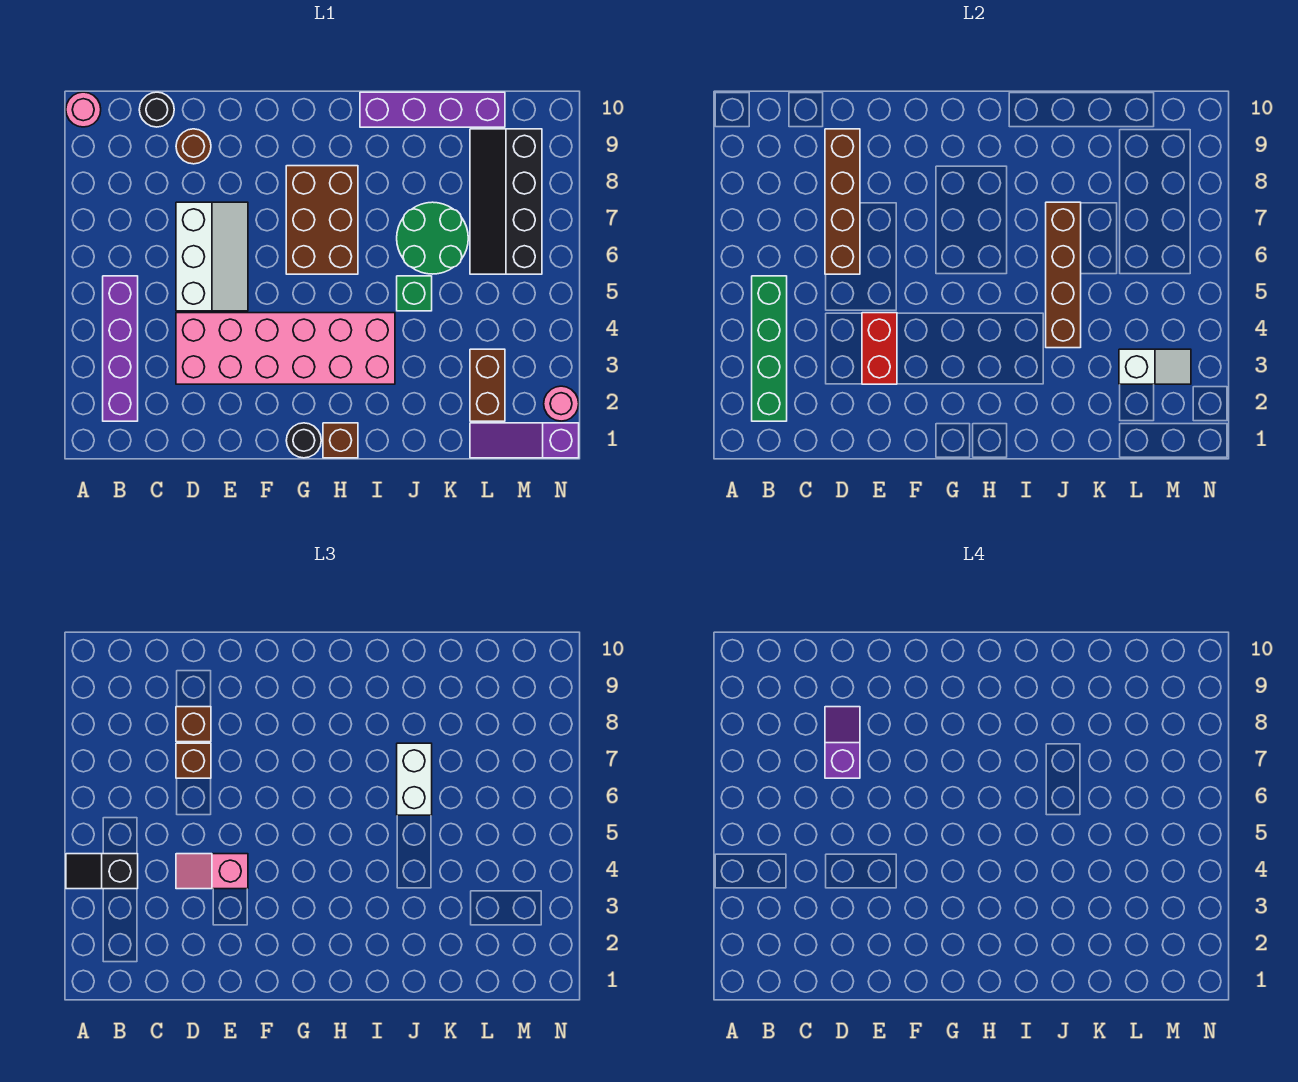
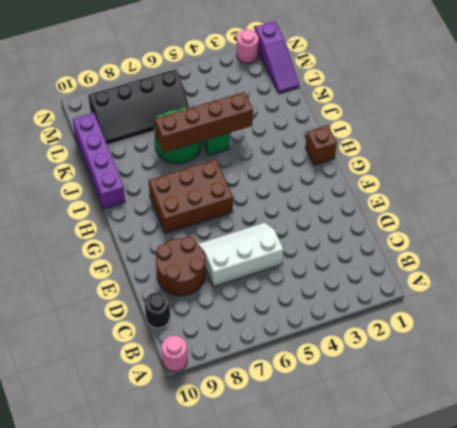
brown round brick D8:E9 level 1 -> brown round brick D9 level 1
none -> purple brick B2:B5 level 1
none -> pink brick D3:I4 level 1
none -> black round brick G1 level 1

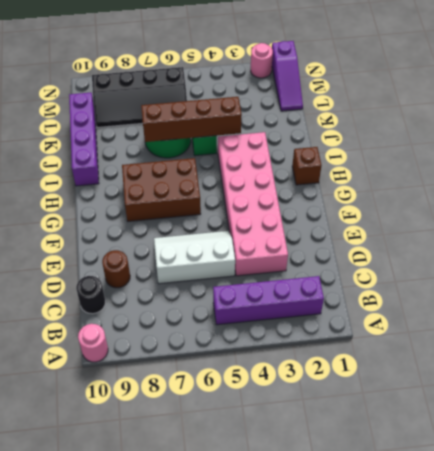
none -> black round brick G1 level 1
none -> brown brick L2:L3 level 1
none -> green brick B2:B5 level 2

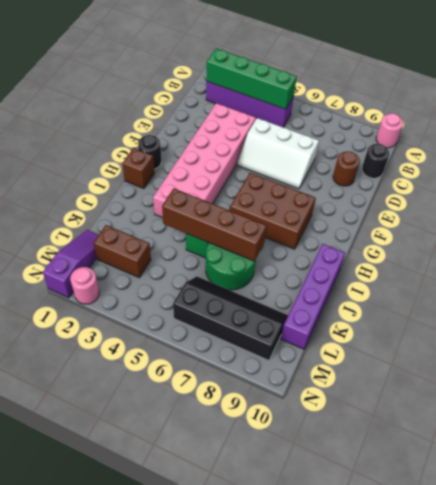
none -> brown brick D6:D9 level 2
none -> red brick E3:E4 level 2
none -> white slope L3:M3 level 2 top L

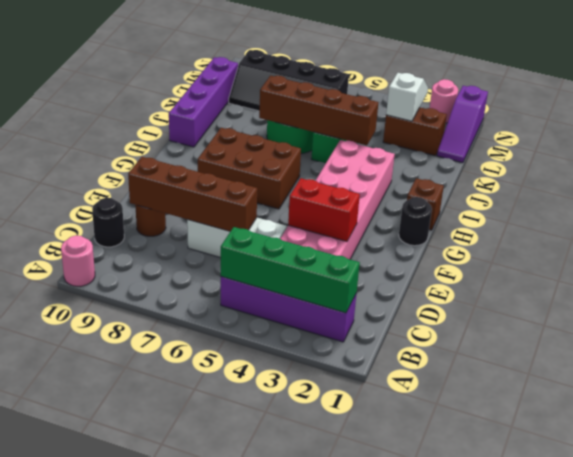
none -> black slope A4:B4 level 3 top B
none -> pink slope D4:E4 level 3 top E
none -> brown brick D7 level 3

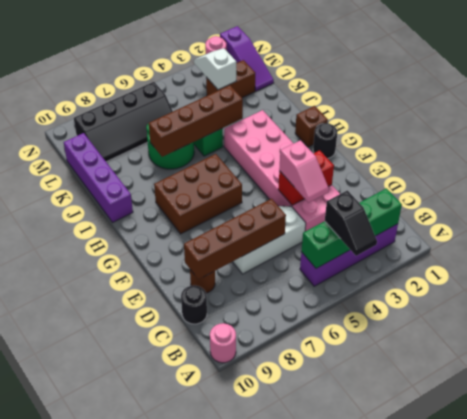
none -> brown brick D7 level 3
none -> brown brick D8 level 3
none -> white brick J6:J7 level 3

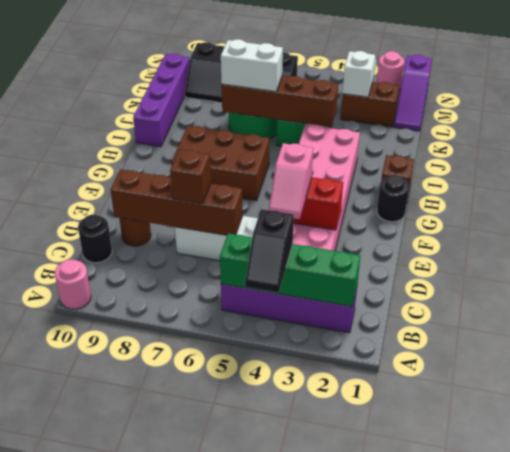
none -> brown brick D8 level 3
none -> purple slope D7:D8 level 4 top 7

